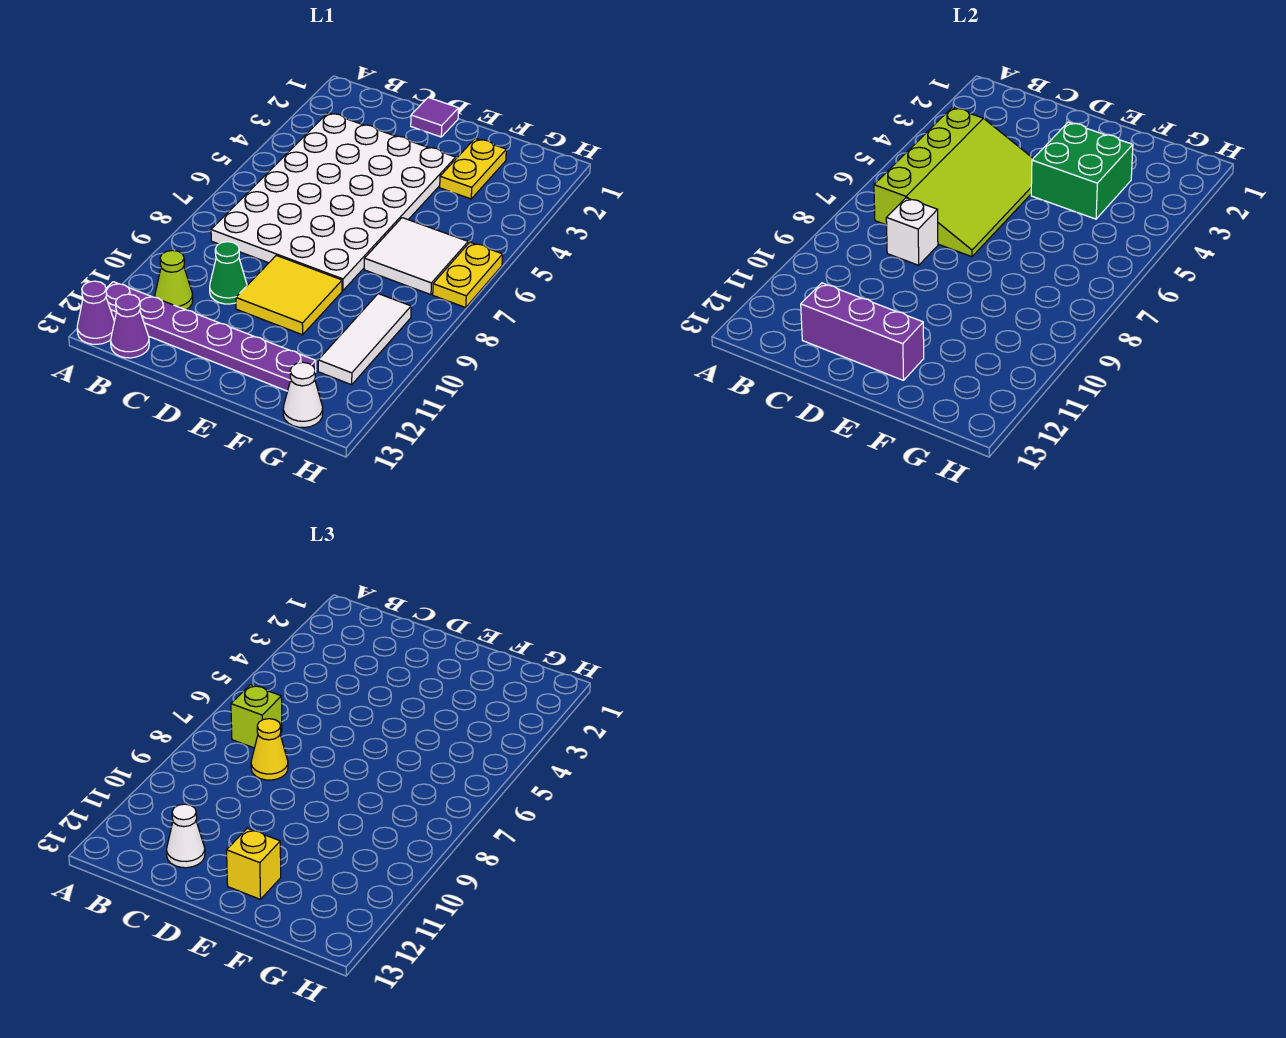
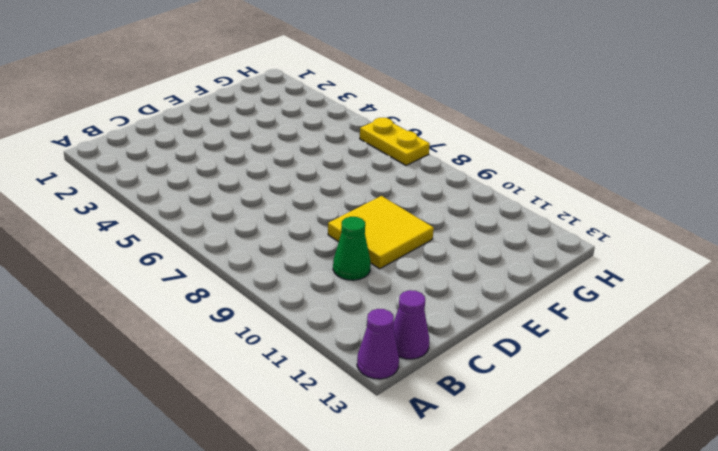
none -> purple plate A12:F12 level 1
none -> white plate B3:E8 level 1
none -> lime cone B11 level 1

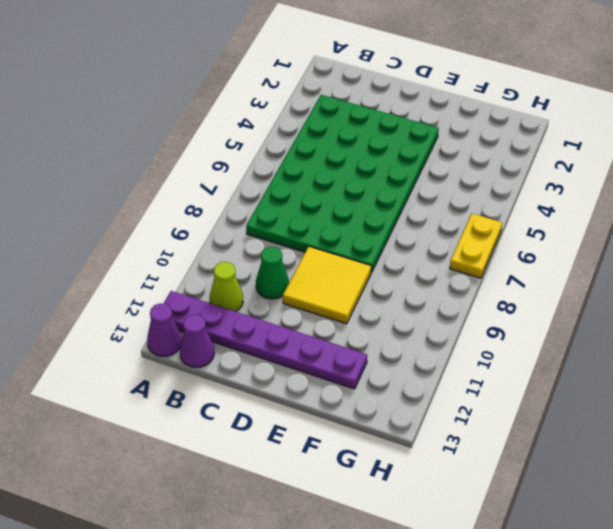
green plate B3:E8 level 1 -> white plate B3:E8 level 1
none -> purple tile D1 level 1
none -> yellow plate F2:F3 level 1
none -> white tile F6:G7 level 1

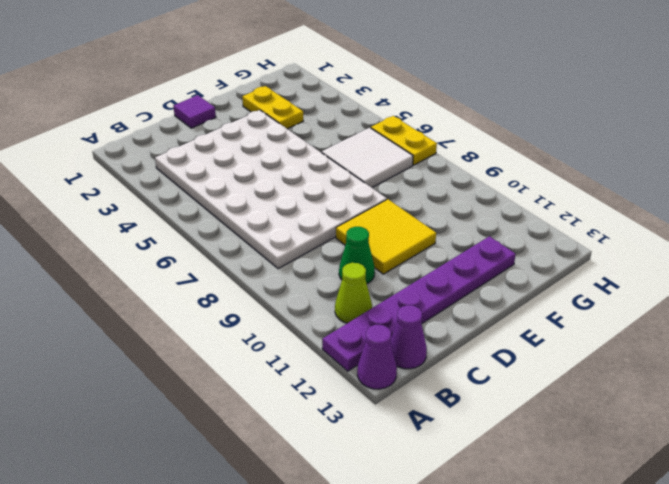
none -> white tile G9:G11 level 1
none -> white cone G13 level 1
none -> lime slope B4:D7 level 2 top B

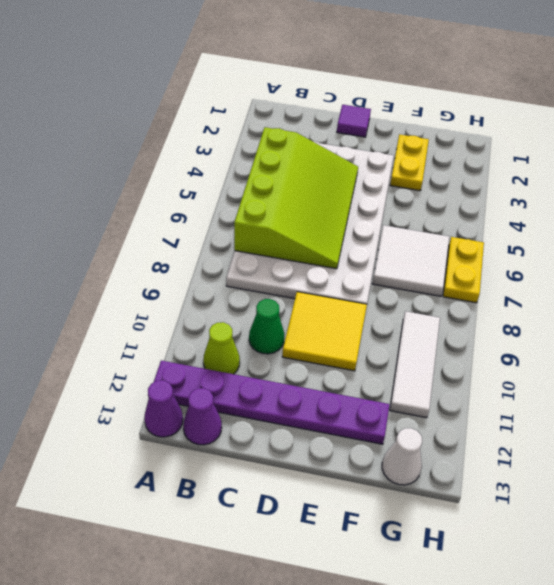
none -> white brick C8 level 2
none -> purple brick C12:E12 level 2
none -> green brick E3:F4 level 2

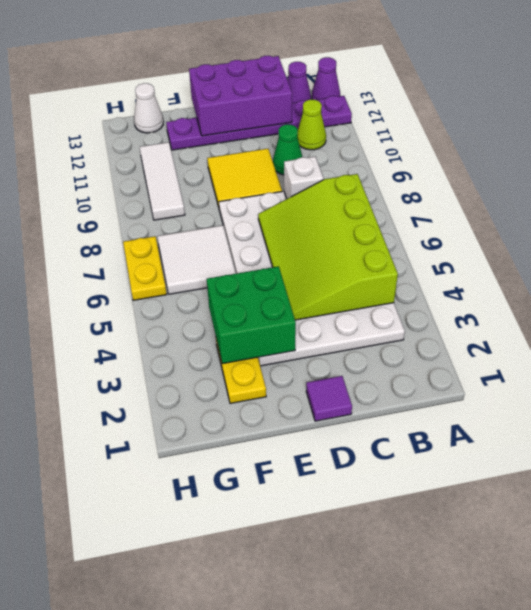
purple brick C12:E13 level 2 -> purple brick C12:E12 level 2
none -> lime brick B7 level 3
none -> yellow cone C8 level 3
none -> white cone C12 level 3

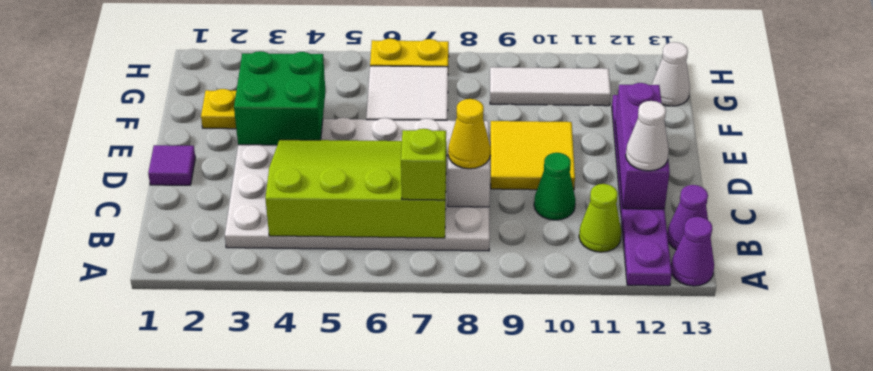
none -> yellow brick E12 level 3

